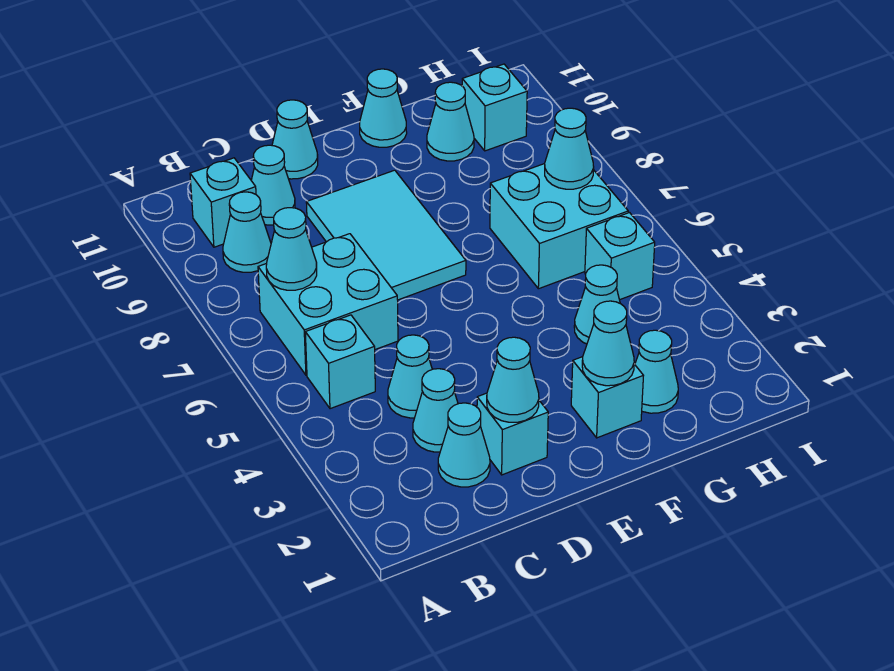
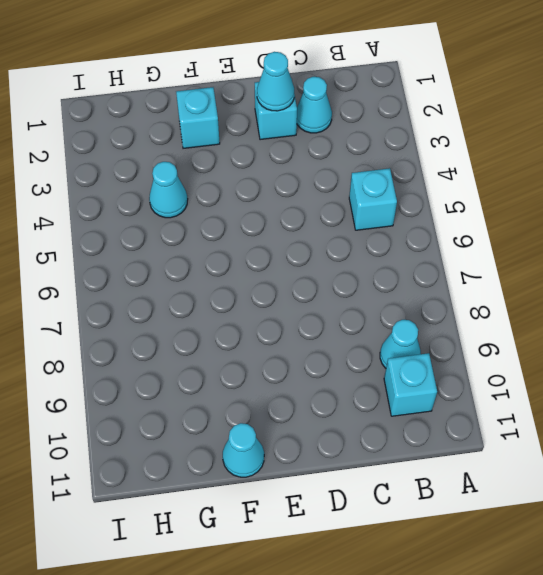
none -> cyan brick B6:C7 level 1
none -> cyan cone C3 level 1
none -> cyan cone C4 level 1

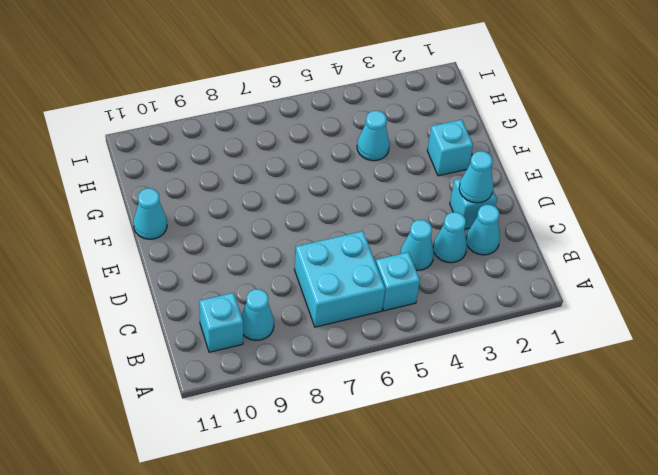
none -> cyan cone C10 level 1
none -> cyan tile D7:E9 level 1
none -> cyan cone D11 level 1

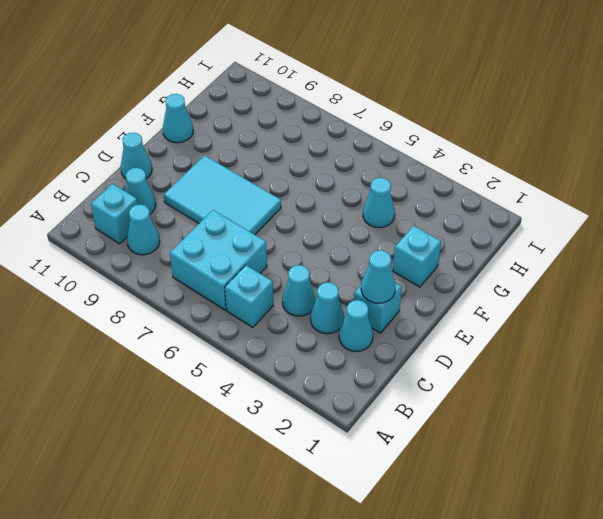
none -> cyan cone G2 level 1
none -> cyan brick G6:H7 level 1
none -> cyan cone G10 level 1

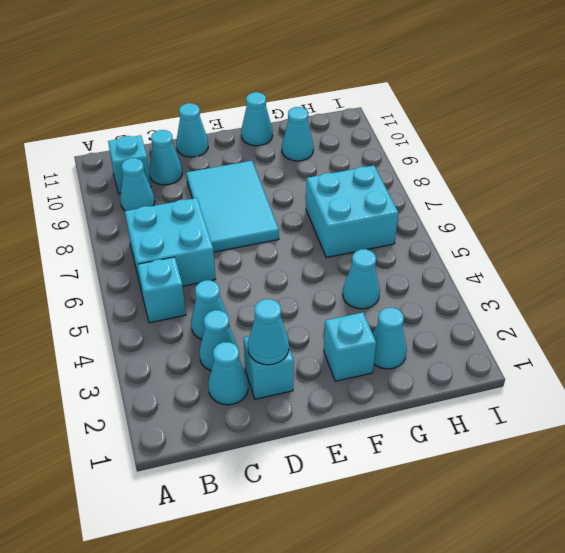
none -> cyan brick H5 level 1
none -> cyan brick H10 level 1
none -> cyan cone B7 level 2

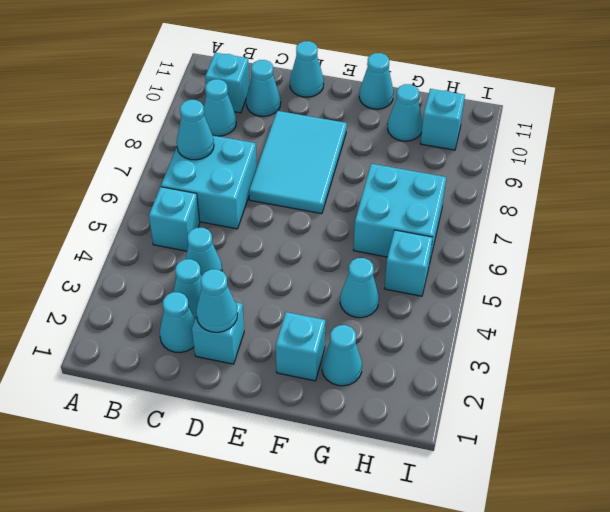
none -> cyan cone F2 level 2
none -> cyan cone H7 level 2

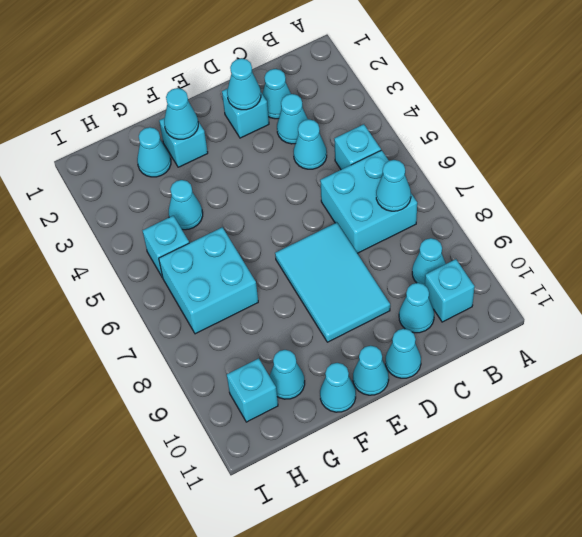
cyan cone E11 level 1 -> cyan cone H7 level 2

